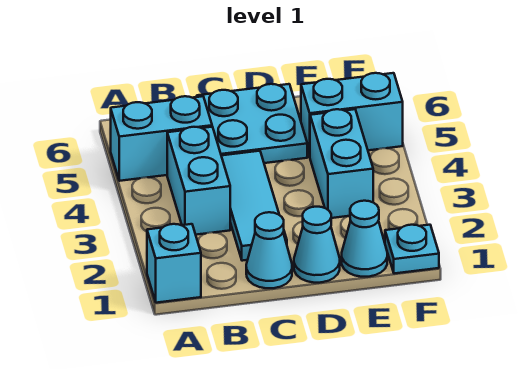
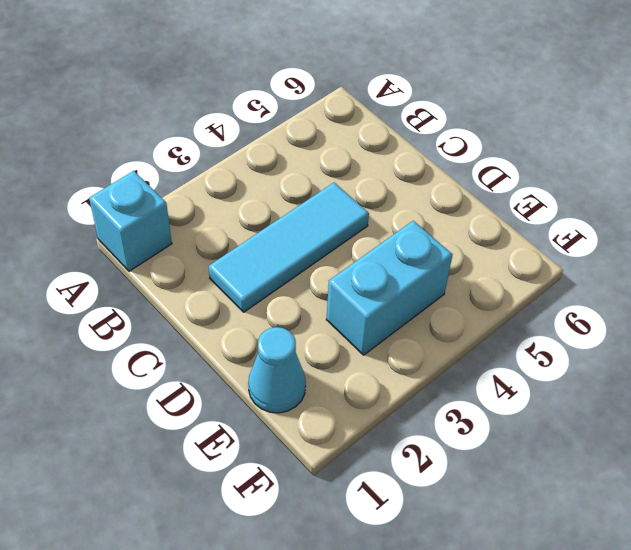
none -> cyan brick A5:B5 level 1
none -> cyan brick B3:B4 level 1

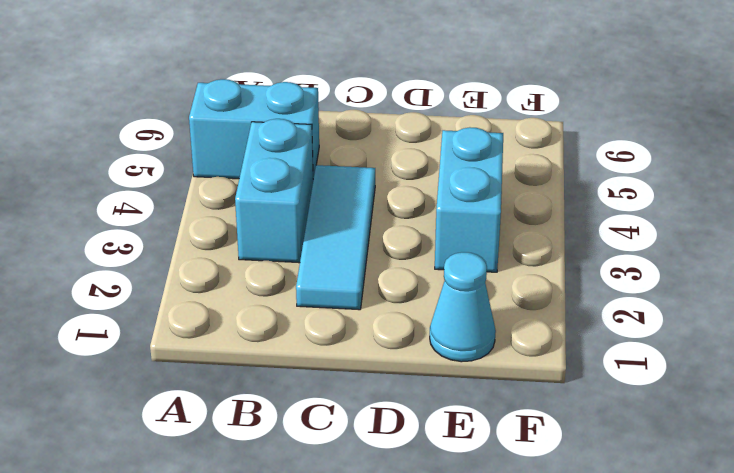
none -> cyan brick A1 level 1
none -> cyan cone C1 level 1

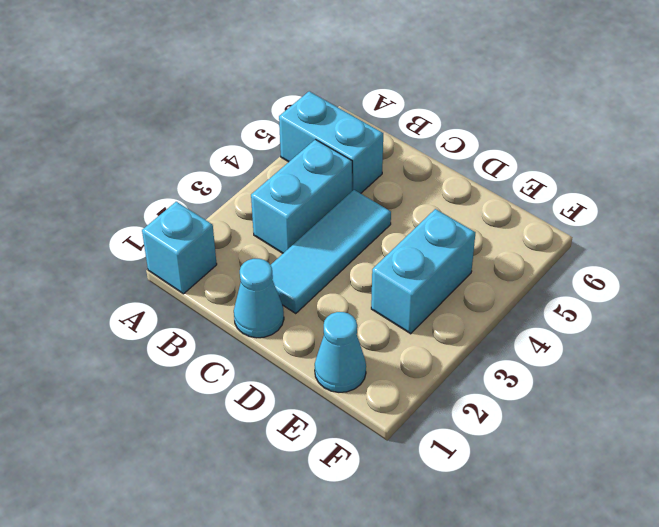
none -> cyan plate C5:D6 level 1
none -> cyan cone D1 level 1

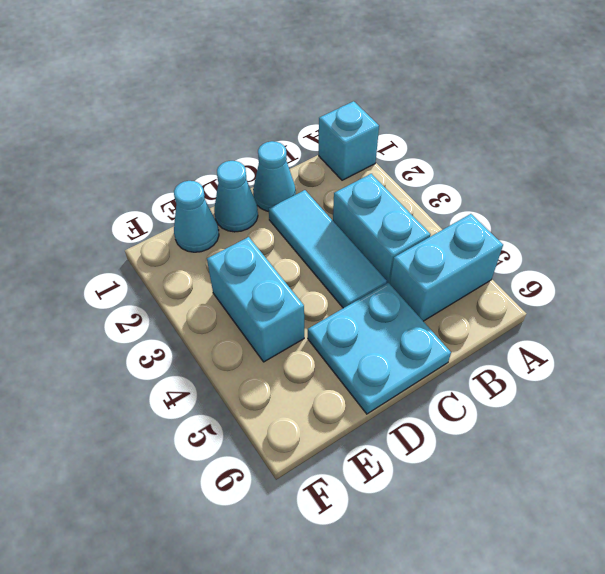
none -> cyan brick E5:F5 level 1
none -> cyan plate F1 level 1

